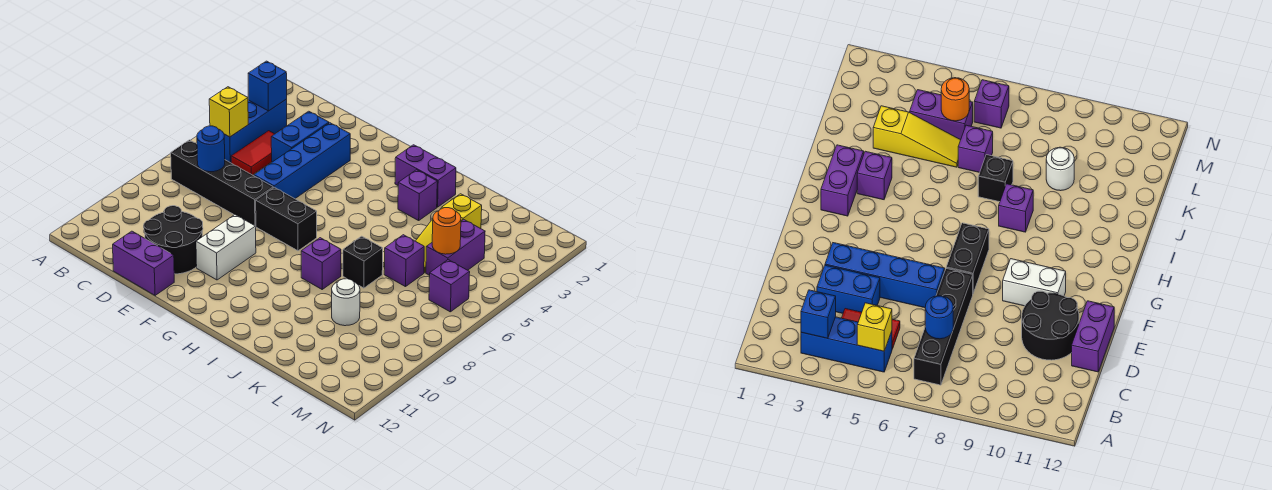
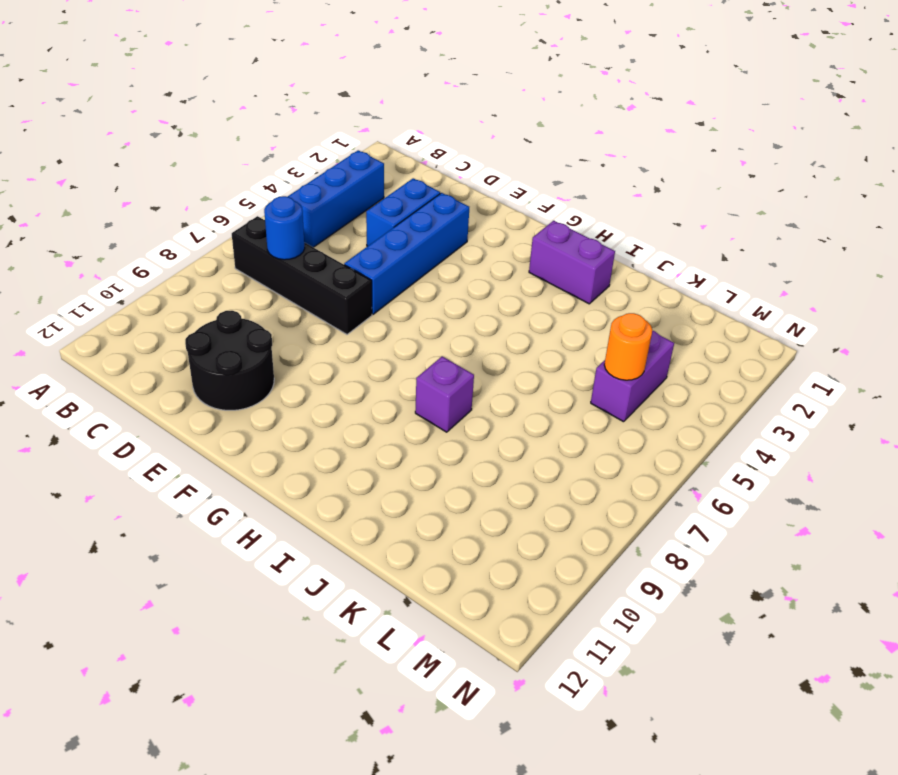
none -> red tile C4:C5 level 1
none -> purple brick D12:E12 level 1
none -> black brick F7:G7 level 1

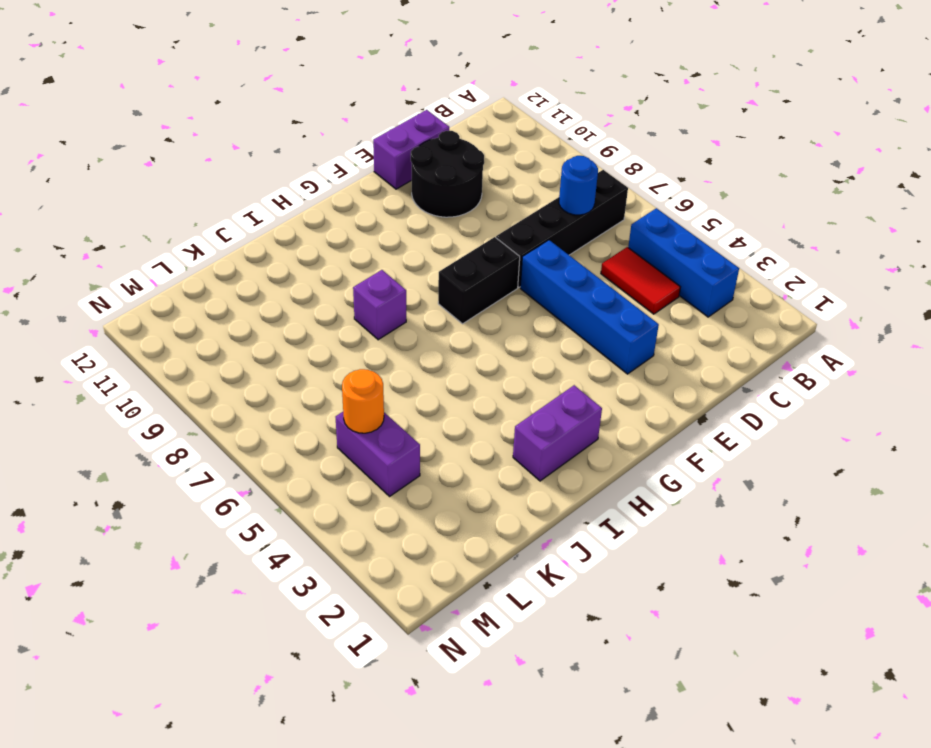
none -> blue brick D3:D4 level 1
none -> white brick F9:F10 level 1
none -> purple brick I3 level 1

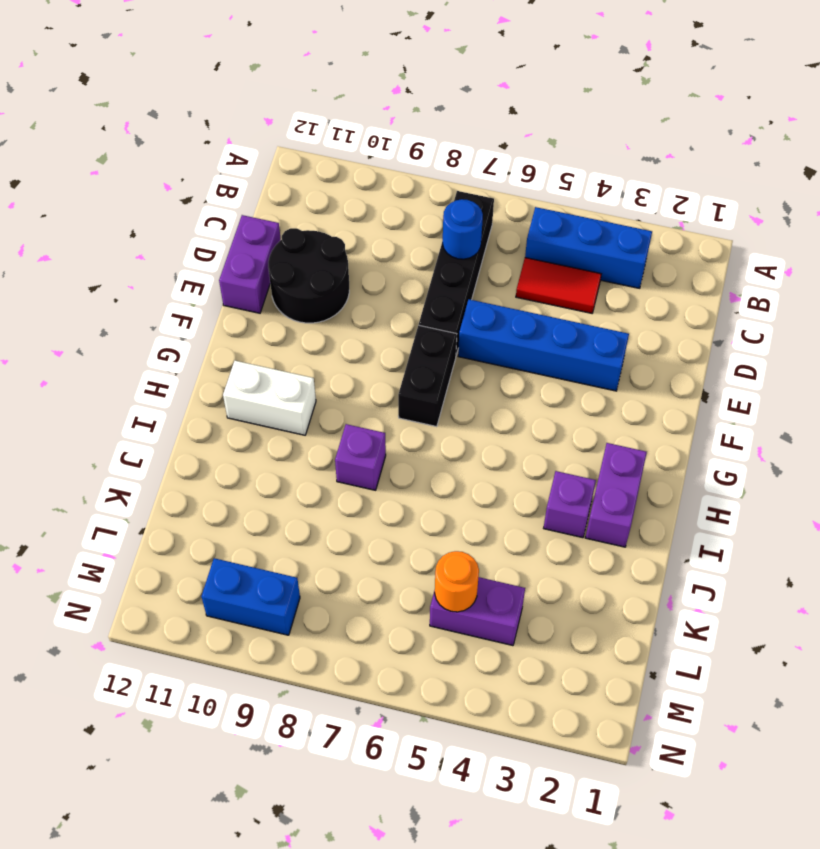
white brick H10:H11 level 1 -> white brick F9:F10 level 1
blue brick M9:M10 level 1 -> blue brick D3:D4 level 1
none -> black brick J7 level 1
none -> yellow slope K3:K5 level 1 top 3
none -> purple brick K6 level 1

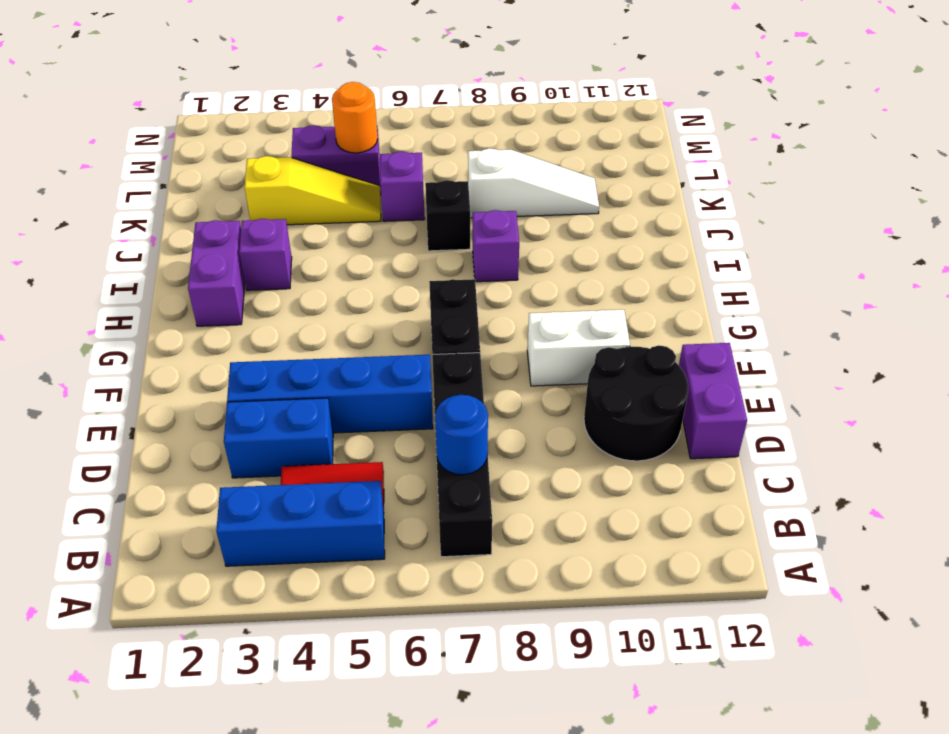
white slope K8:K10 level 1 top 8 -> white round brick K9 level 1
none -> purple brick M6 level 1
none -> blue brick B3 level 2
none -> yellow brick B5 level 2

